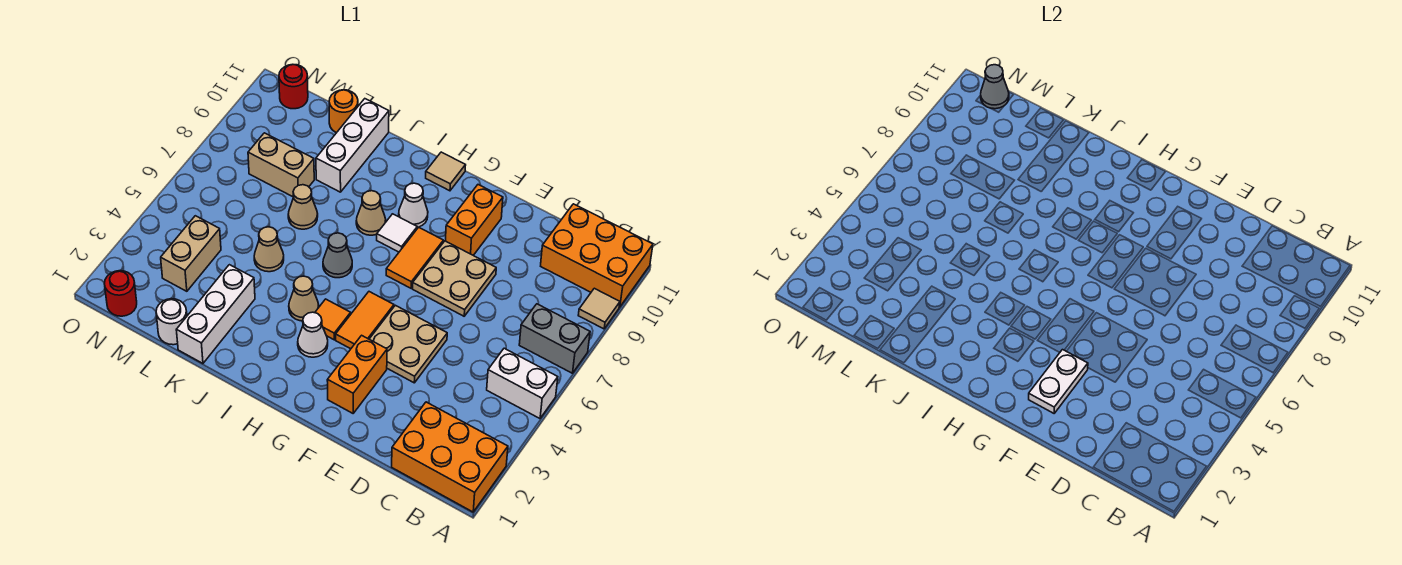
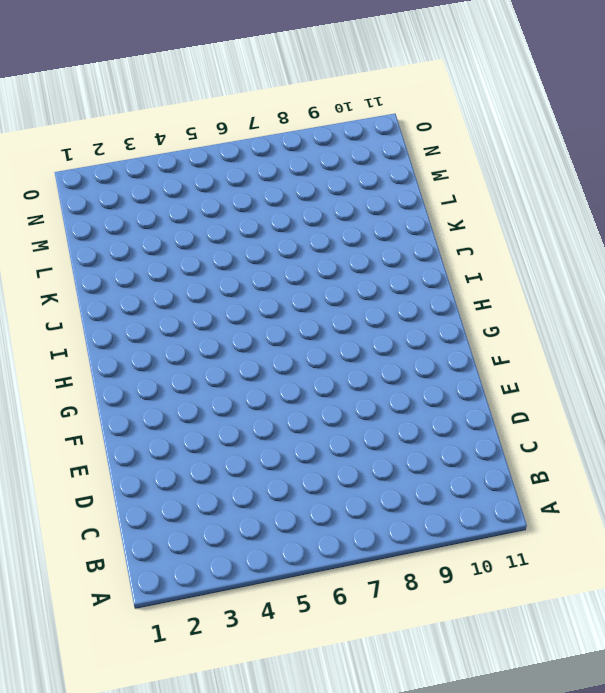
none -> orange brick A1:C2 level 1
none -> white brick A5:B5 level 1
none -> grey brick A7:B7 level 1
none -> tan tile A9 level 1

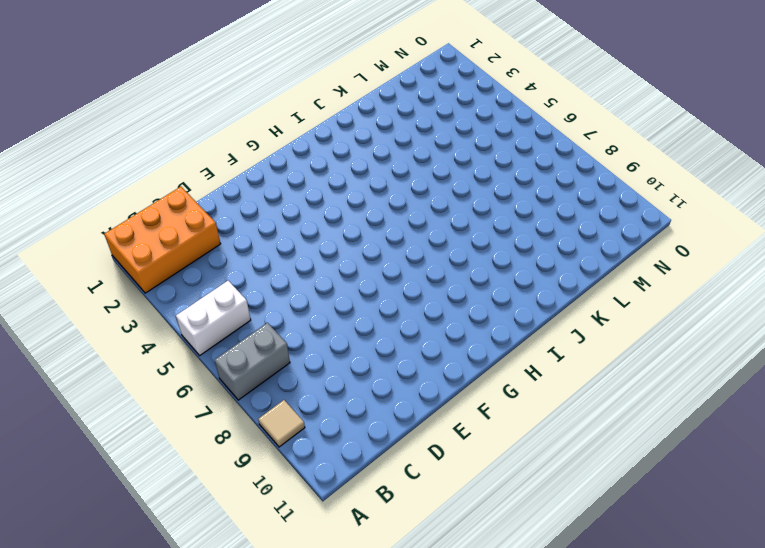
none -> orange brick A10:C11 level 1
none -> tan plate E4:F5 level 1
none -> tan plate E7:F8 level 1
none -> orange brick F2:F3 level 1

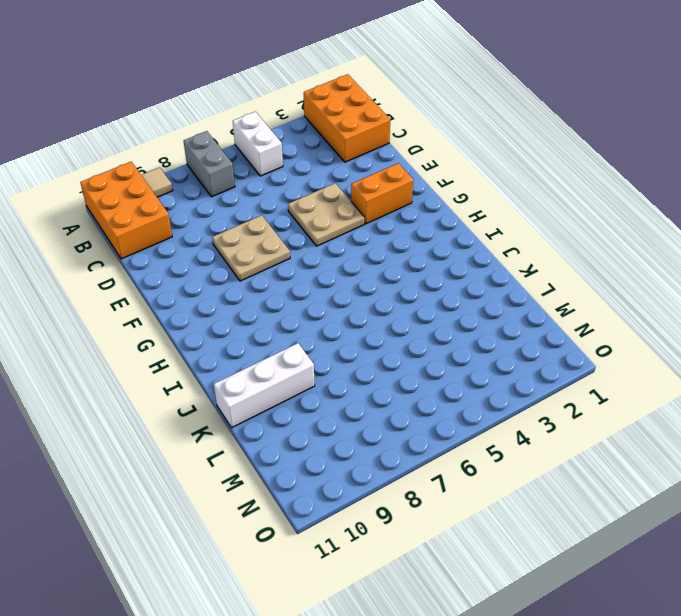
none -> orange brick F9:F10 level 1
none -> orange tile G4:G5 level 1
none -> orange tile G7:G8 level 1
none -> white cone H3 level 1

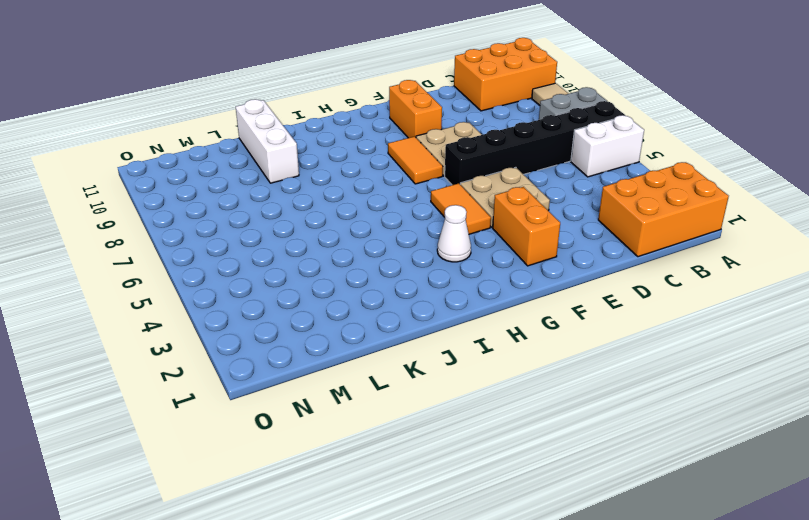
black brick A6:F6 level 1 -> none
none -> orange tile H4 level 1
none -> white tile H8 level 1
none -> white cone H9 level 1
none -> tan tile H11 level 1

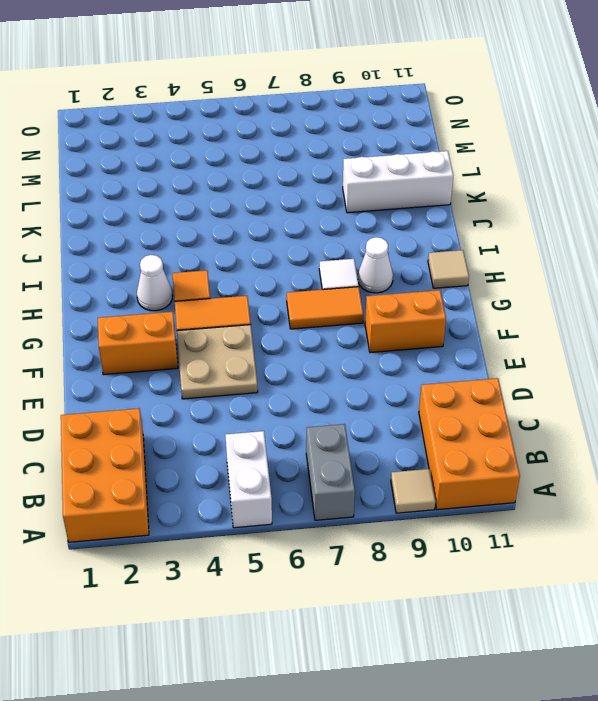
none -> tan plate E7:F8 level 1
none -> tan cone I4 level 1
none -> grey cone I6 level 1
none -> tan cone I8 level 1

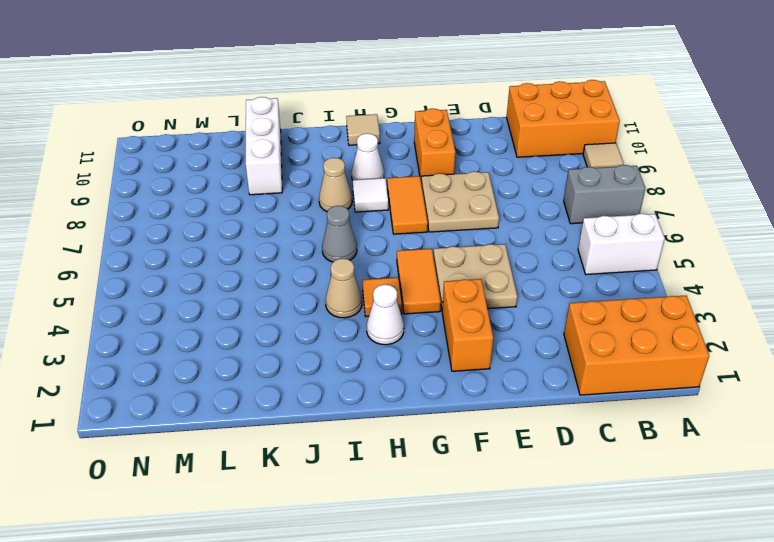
none -> white brick K1:K3 level 1
none -> tan cone K5 level 1
none -> tan cone K7 level 1
none -> white round brick L1 level 1

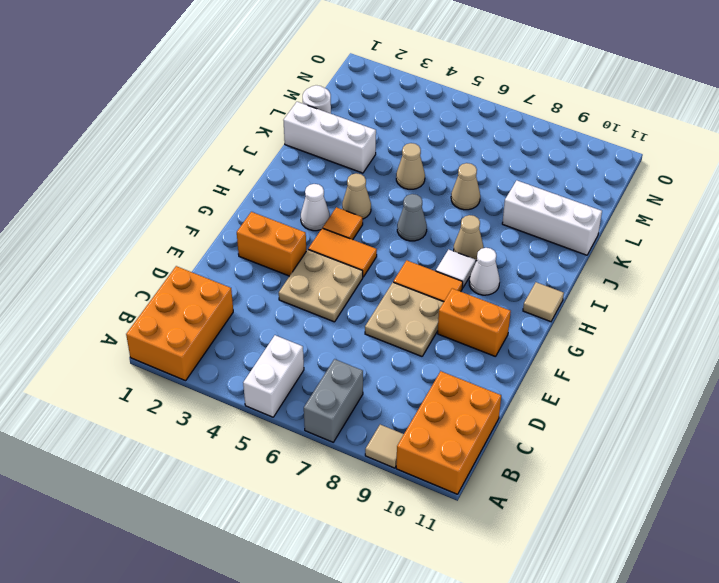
none -> tan brick L8:M8 level 1
none -> orange round brick L11 level 1
none -> tan brick M3:M4 level 1
none -> red round brick N1 level 1

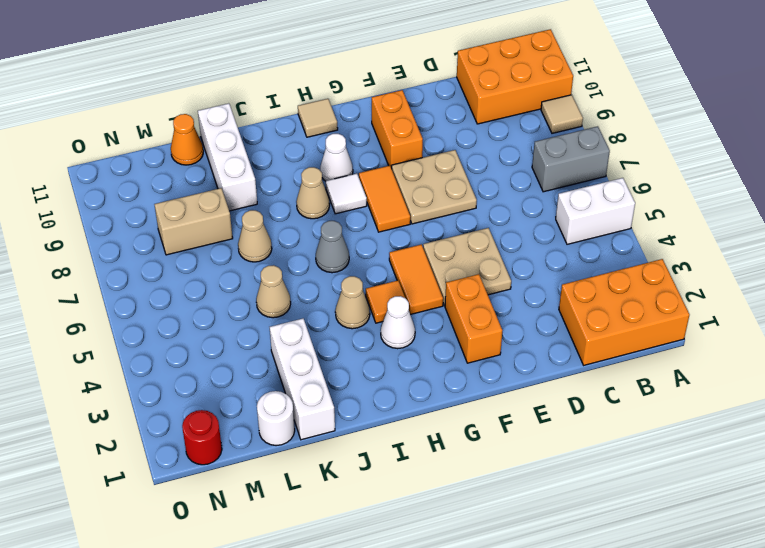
orange cone L11 level 1 -> orange round brick L11 level 1
none -> tan brick M3:M4 level 1
none -> red round brick N11 level 1
none -> white plate F2:F3 level 2
none -> grey cone N11 level 2

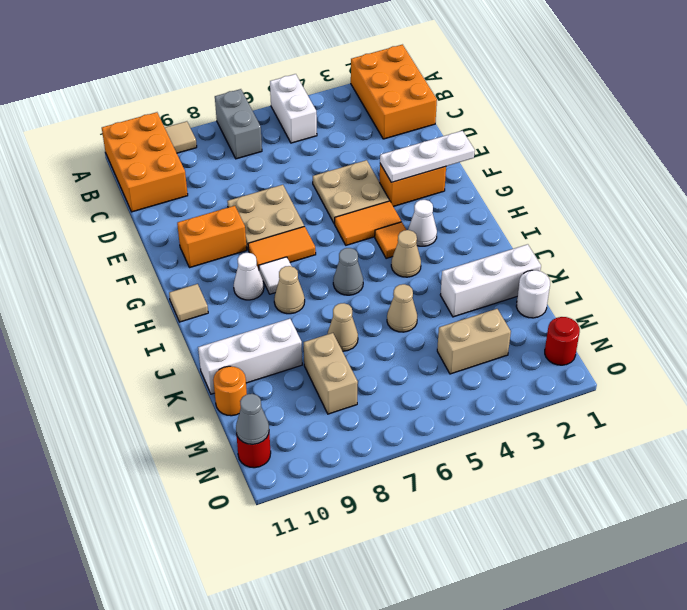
white plate F1:F3 level 2 -> white plate F2:F3 level 2

